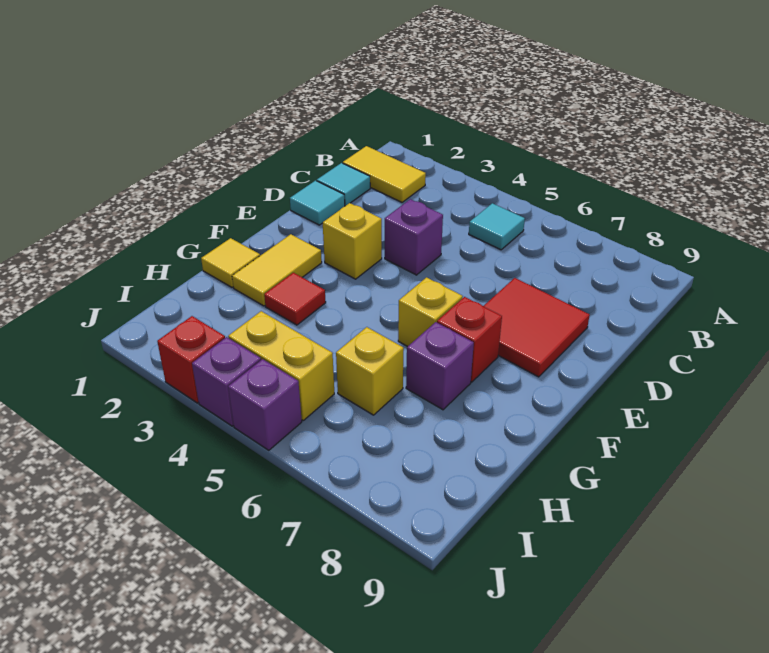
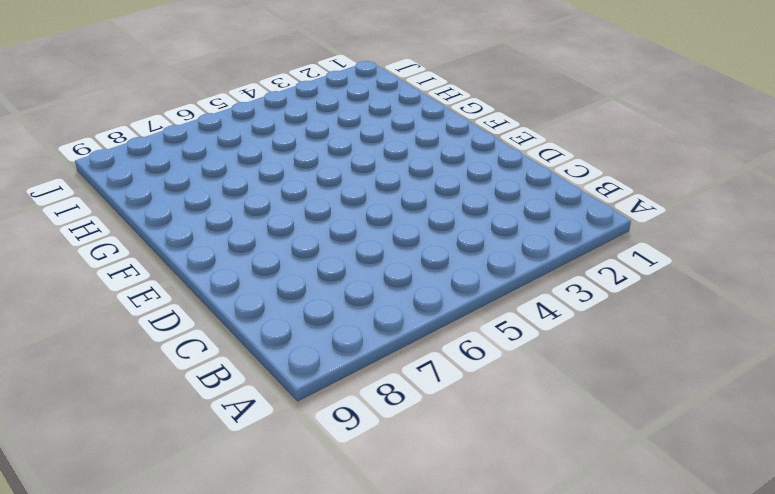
none -> yellow tile B1:B2 level 1
none -> cyan tile B5 level 1
none -> cyan tile C1 level 1

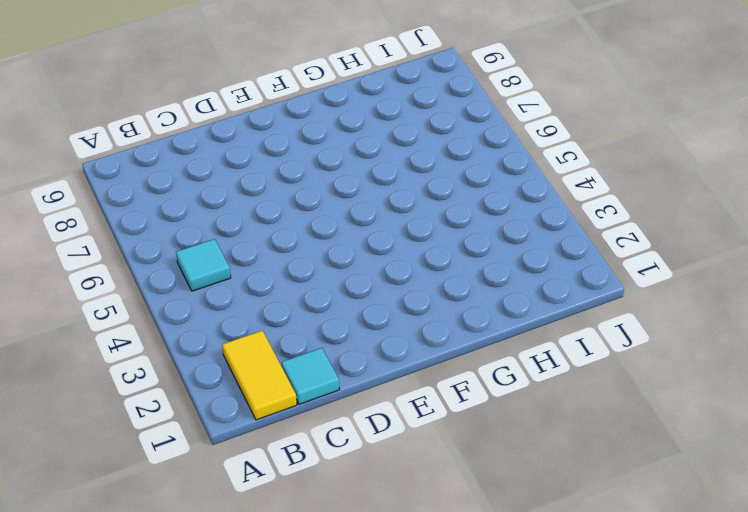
none -> cyan tile D1 level 1
none -> purple brick D4 level 1
none -> red tile D7:E8 level 1

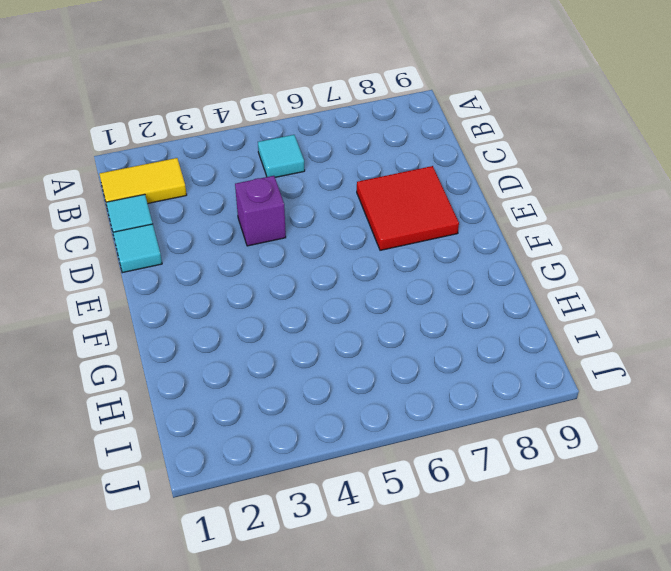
none -> yellow brick E3 level 1
none -> yellow tile F2:G2 level 1
none -> yellow brick F6 level 1

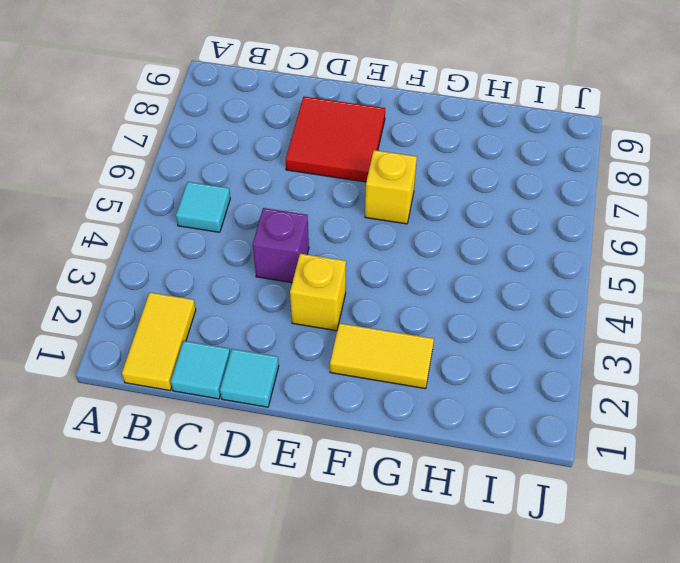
none -> red brick F7 level 1
none -> yellow tile G1 level 1
none -> red tile G3 level 1

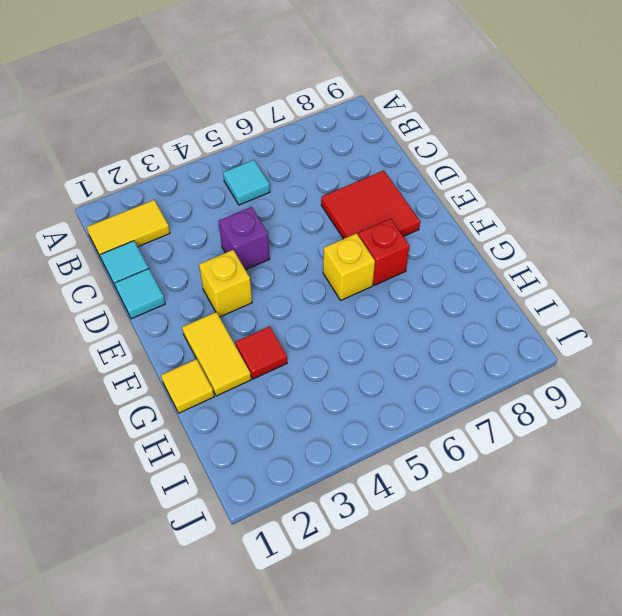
none -> purple brick G7 level 1
none -> yellow brick H6 level 1
none -> yellow brick I4:I5 level 1

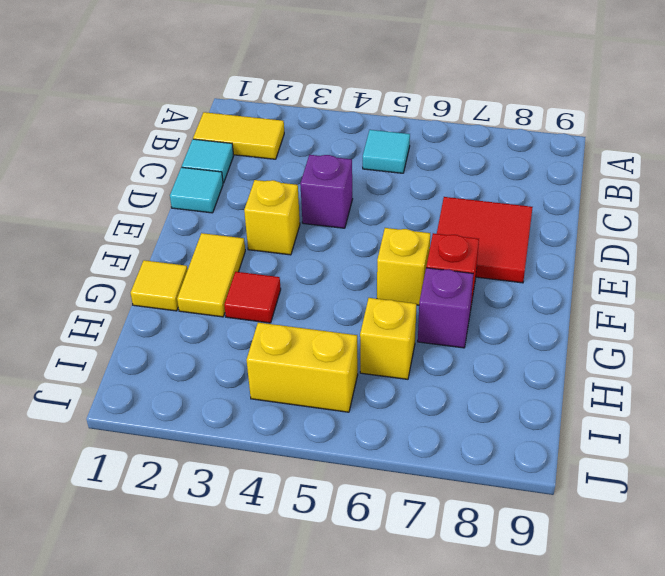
none -> red brick J3 level 1
none -> purple brick J4 level 1
none -> purple brick J5 level 1

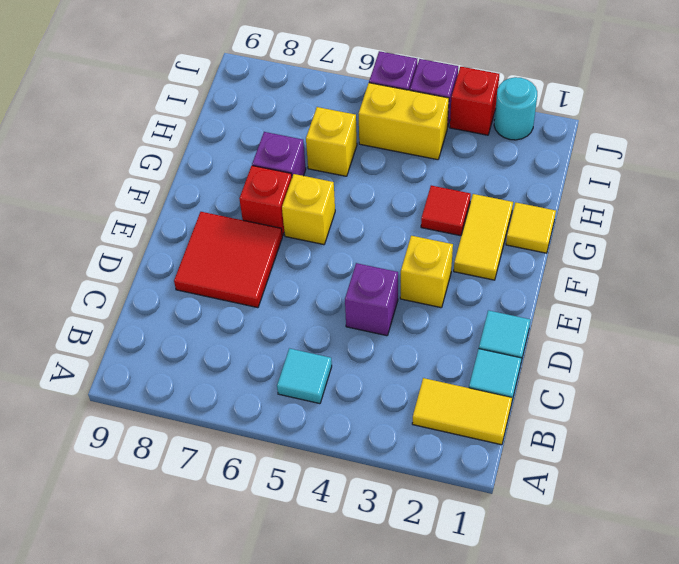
cyan round brick J2 level 1 -> none

